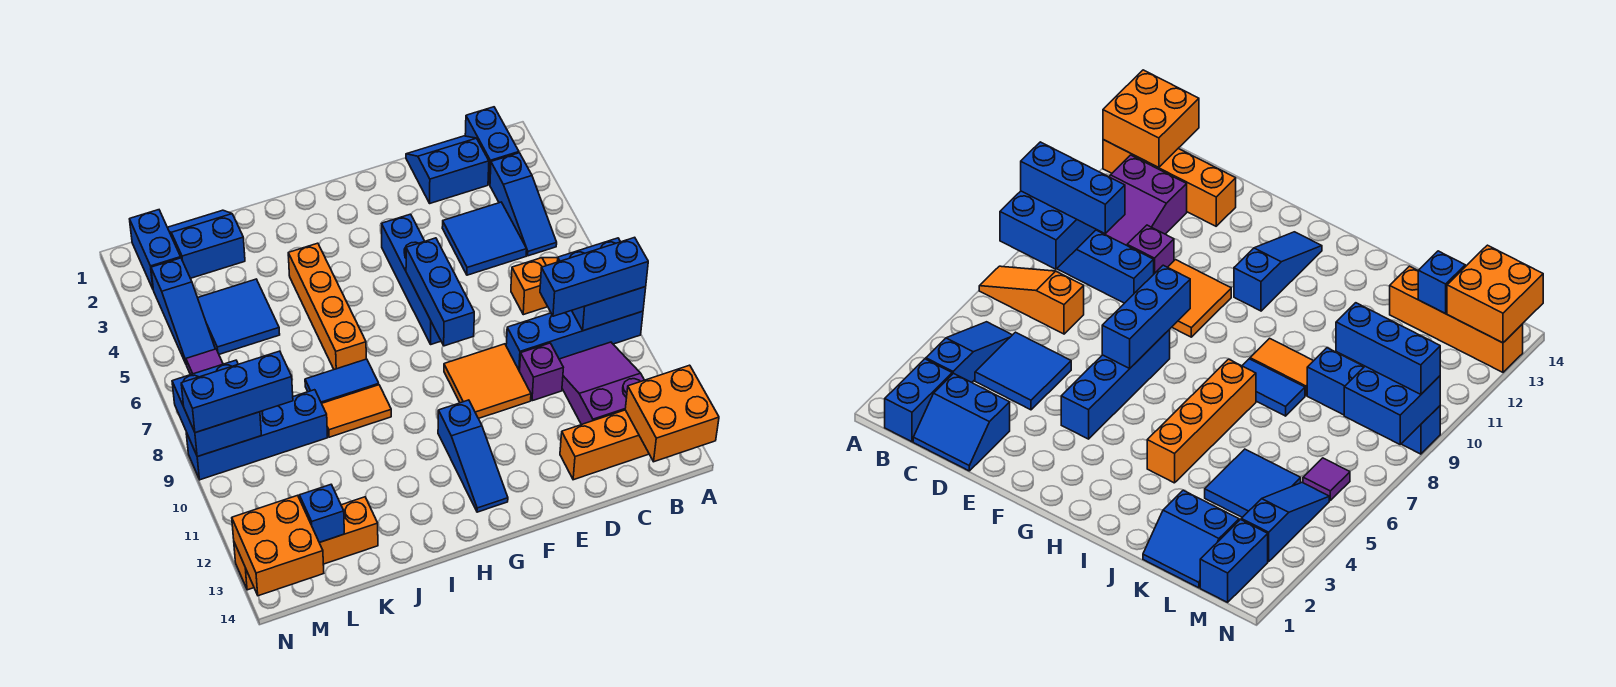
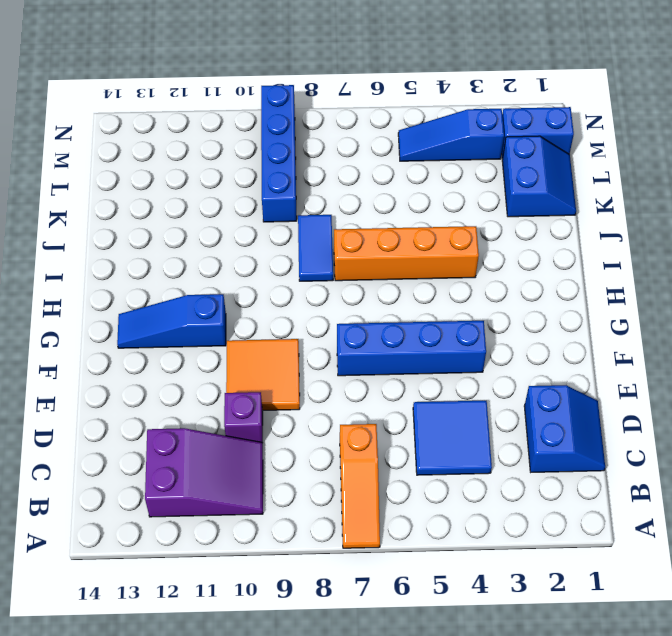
none -> blue brick A9:D9 level 1
none -> orange brick A13:D13 level 1
none -> blue brick B1:B2 level 1
none -> blue slope B3:B5 level 1 top 3

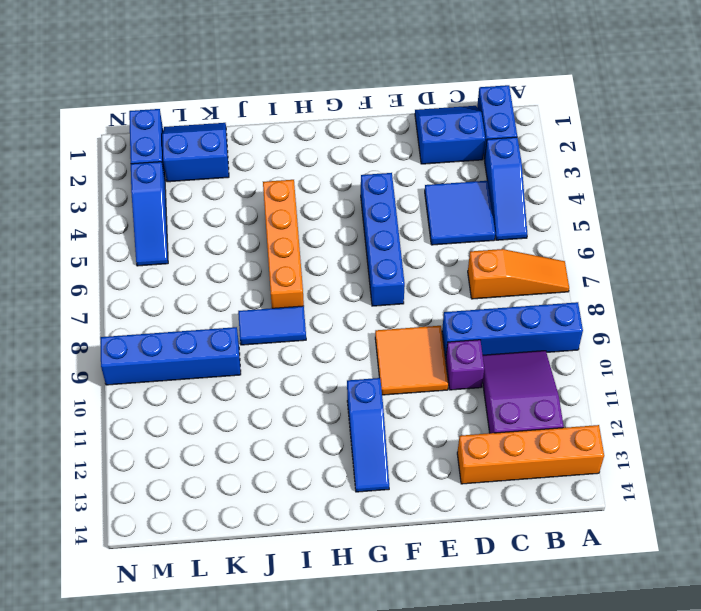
none -> orange tile I9:J9 level 1
none -> blue tile K4:L5 level 1
none -> orange brick K13:N13 level 1
none -> purple tile M6 level 1

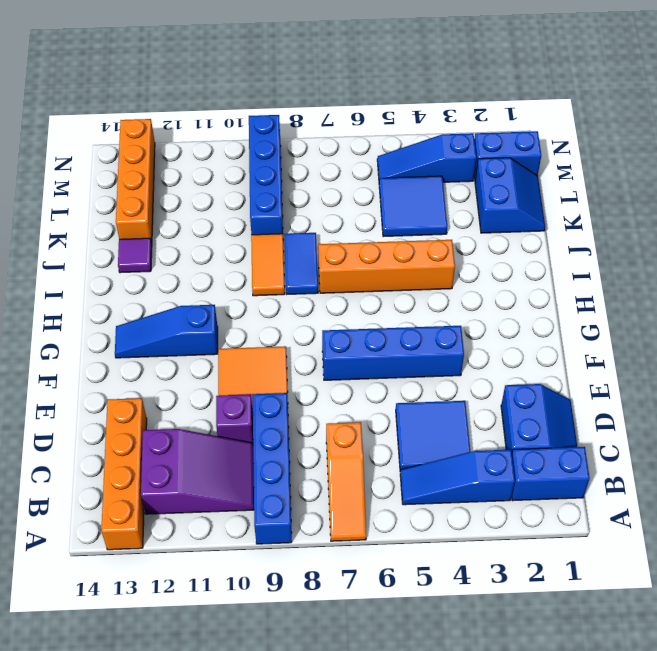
purple tile J13 level 1 -> purple tile M6 level 1
none -> blue brick A8:B9 level 2
none -> orange brick A13:B14 level 2
none -> blue brick F6:F8 level 2
none -> blue brick L13 level 2

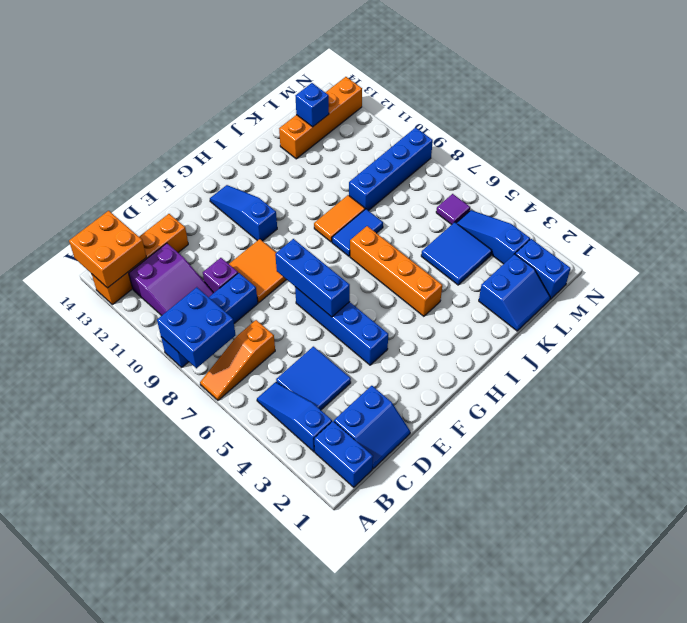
none -> blue brick M8:N9 level 2
none -> orange brick M13:N14 level 2
none -> blue brick A9:C9 level 3
none -> blue brick L9:N9 level 3

